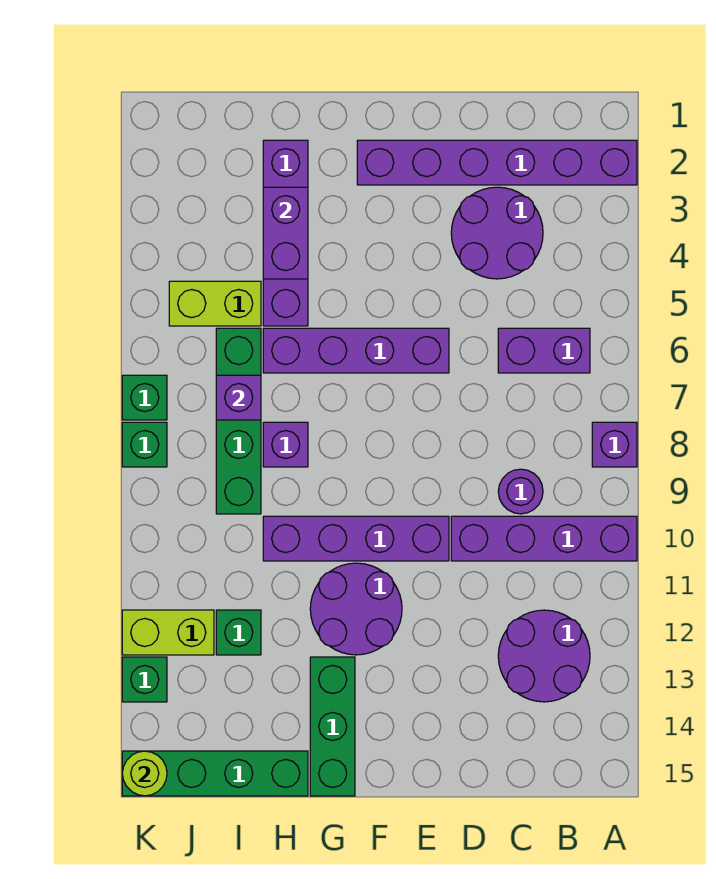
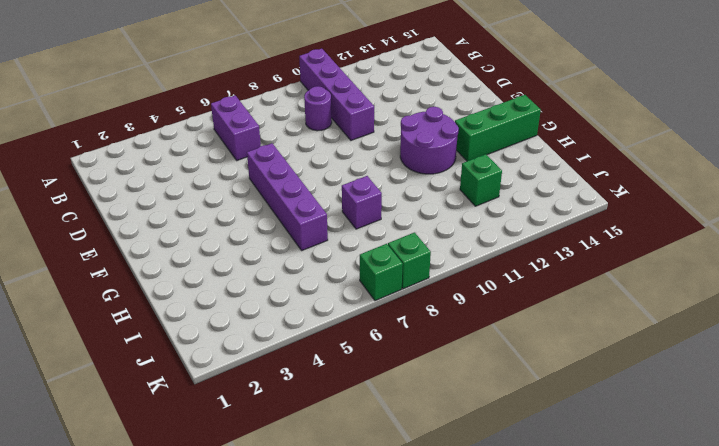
none -> purple brick A2:F2 level 1
none -> purple brick A8 level 1
none -> purple round brick B12:C13 level 1

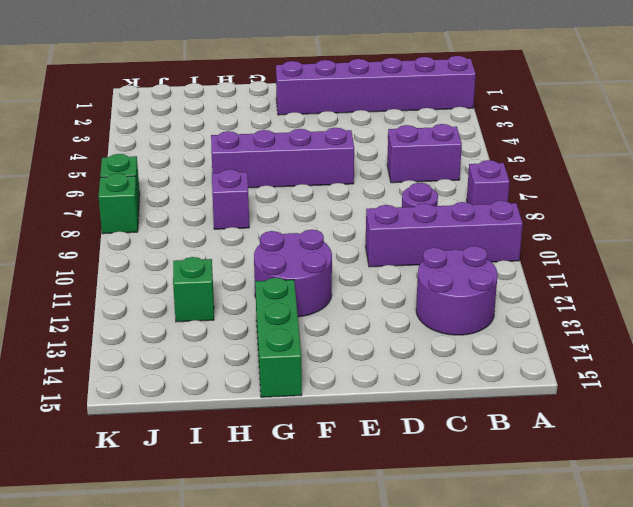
none -> purple round brick C3:D4 level 1
none -> purple brick E10:H10 level 1
none -> purple brick H2:H5 level 1

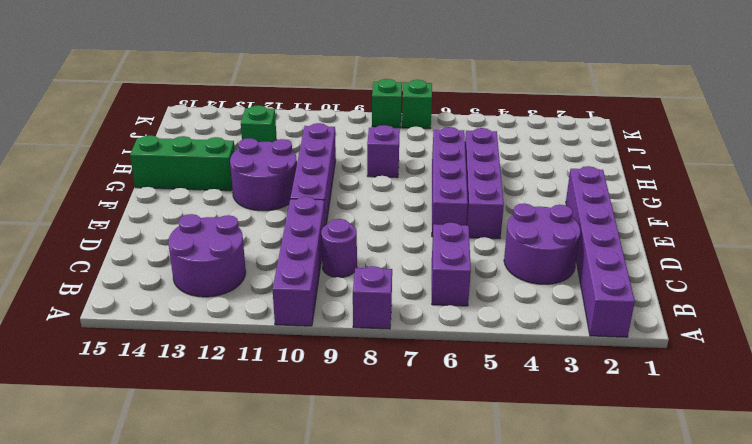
purple brick E5:H5 level 1 -> purple brick H2:H5 level 1
none -> green brick H15:K15 level 1
none -> lime brick I5:J5 level 1
none -> green brick I6:I9 level 1

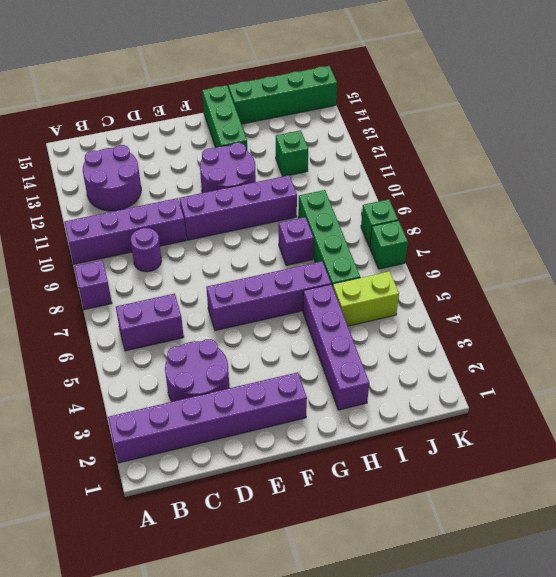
none -> lime brick J12:K12 level 1
none -> green brick K13 level 1
none -> purple brick H3:H4 level 2

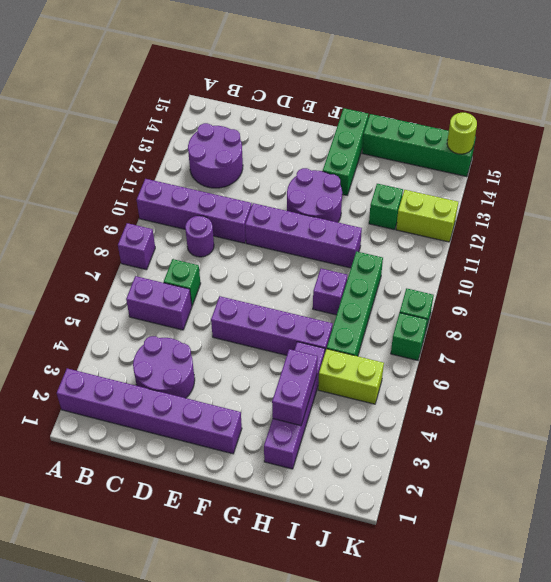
green brick C7 level 1 -> green brick K13 level 1
none -> purple brick I7 level 2

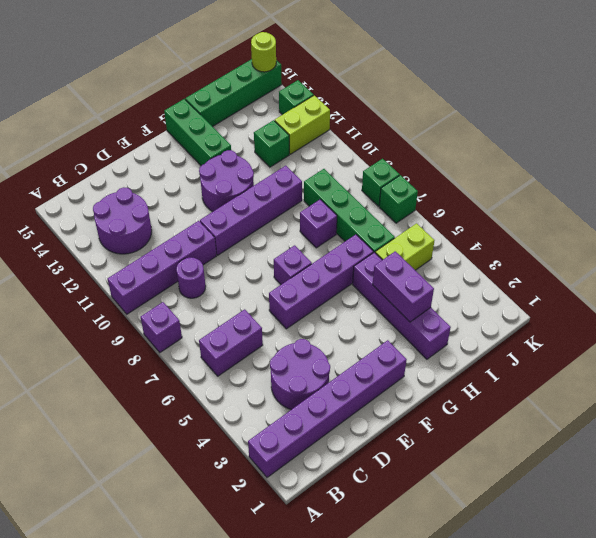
purple brick F7 level 1 -> purple brick I7 level 2

